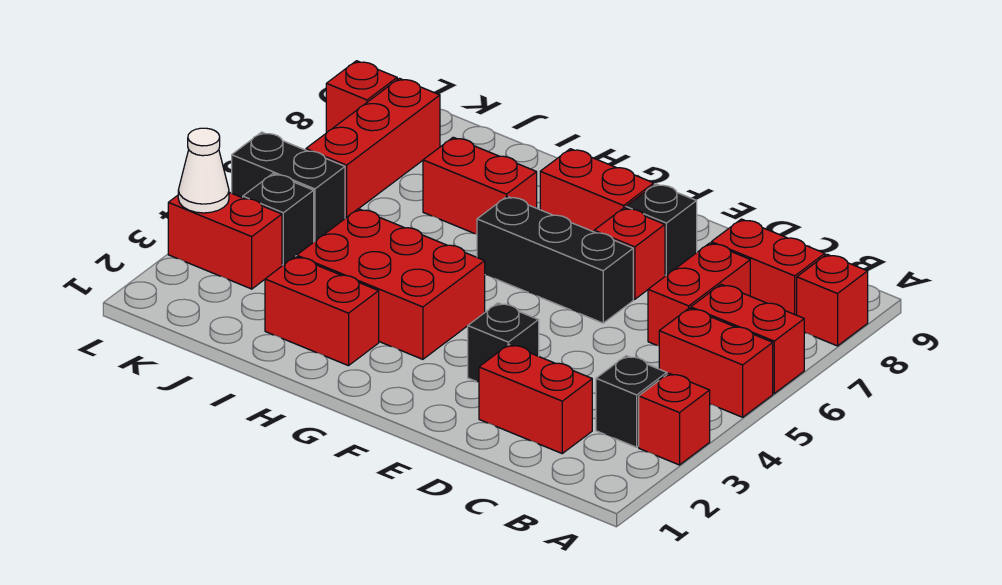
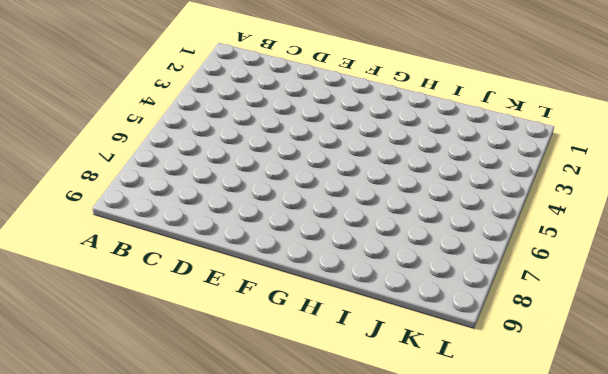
none -> red brick A3 level 1
none -> red brick A5:B5 level 1
none -> red brick A6:B6 level 1

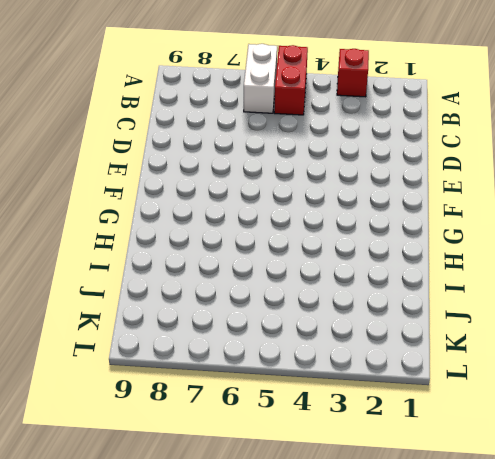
white brick A6:B6 level 1 -> red brick A6:B6 level 1
none -> red brick A8 level 1
none -> black brick B3 level 1
none -> red brick B8:C8 level 1

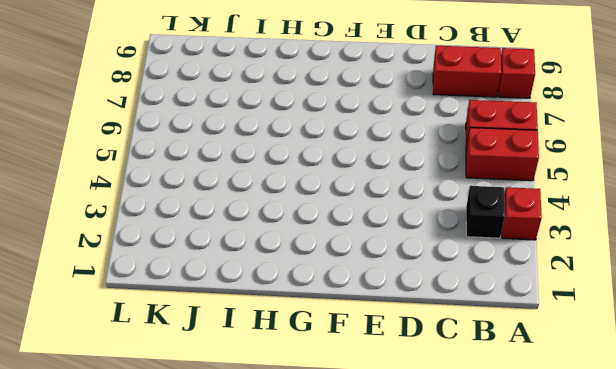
none -> red brick C2:D2 level 1
none -> red brick C6:C7 level 1
none -> black brick E3 level 1

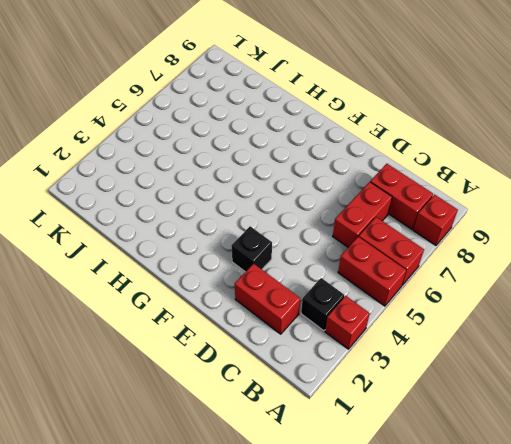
none -> black brick E6:G6 level 1
none -> red brick E7 level 1
none -> black brick E8 level 1

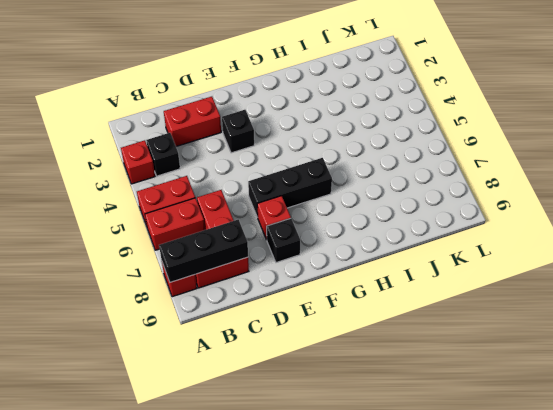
black brick A8:C8 level 2 -> none
none -> red brick F8:G8 level 1
none -> red brick G3:I4 level 1
none -> red brick H2:I2 level 1

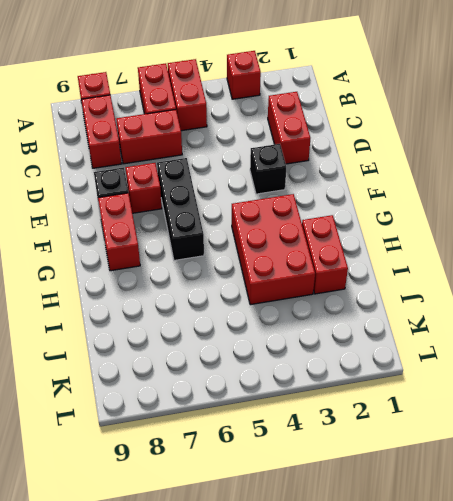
none -> black brick B3 level 1
none -> red brick H7:I7 level 1
none -> red brick K3:L3 level 1

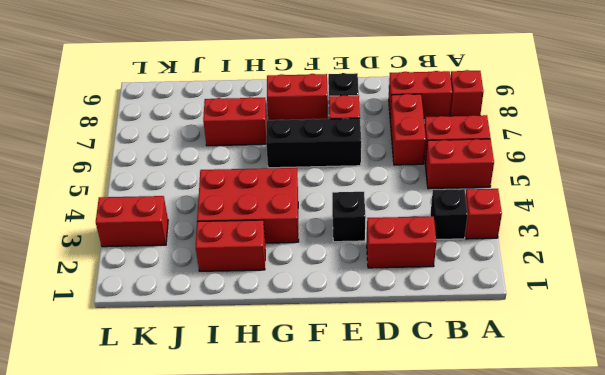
none -> black brick K4 level 1
none -> black brick K5:L5 level 1
none -> red brick K6:K8 level 1

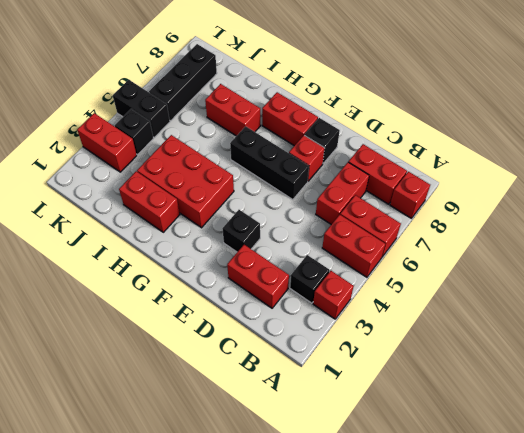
black brick K6:K8 level 1 -> red brick K6:K8 level 1
none -> red brick L8 level 1
none -> white cone L3 level 2

